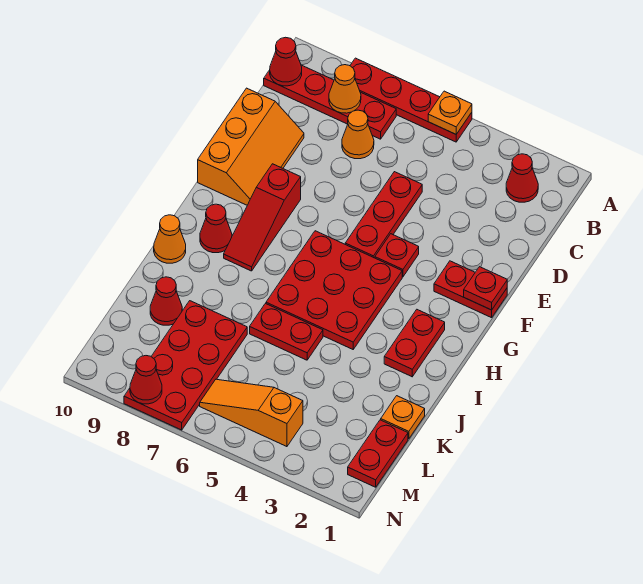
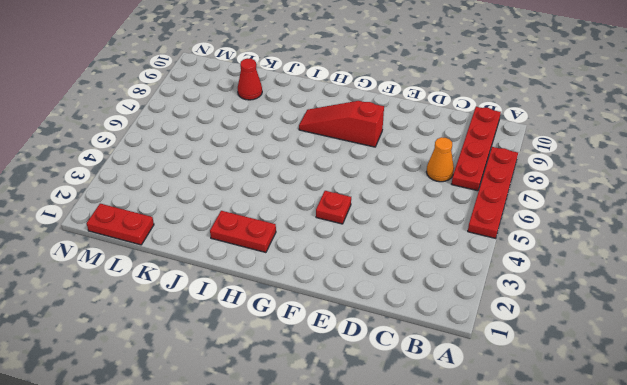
none -> red cone B2 level 1
none -> red plate D5:F5 level 1
none -> orange slope D9:F10 level 1 top 10

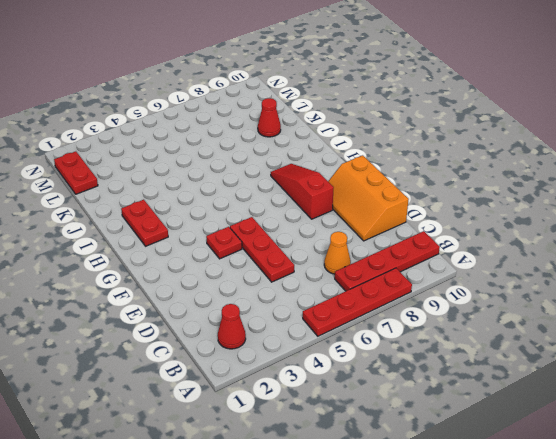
none -> red plate F1:F2 level 1
none -> red plate G4:I6 level 1
none -> red cone H9 level 1

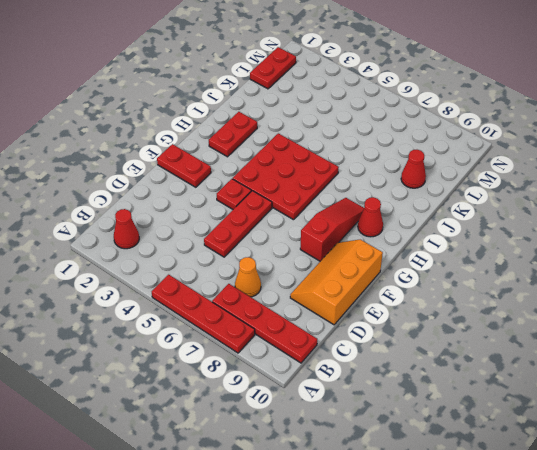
none -> orange cone I10 level 1
none -> red plate J5:J6 level 1
none -> orange plate K1 level 1

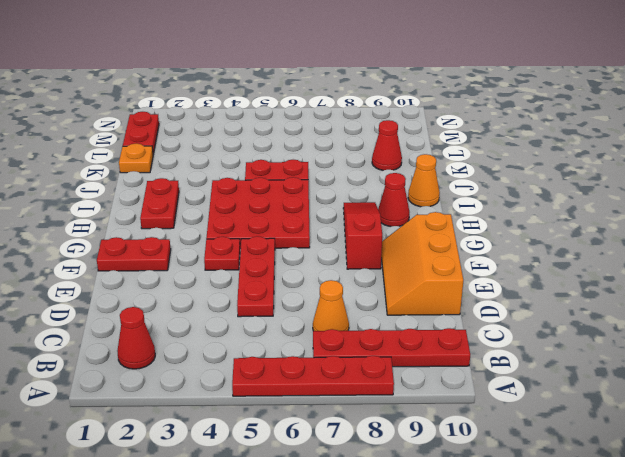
none -> red plate K7:N8 level 1
none -> orange slope M4:M6 level 1 top 4
none -> orange plate A5 level 2

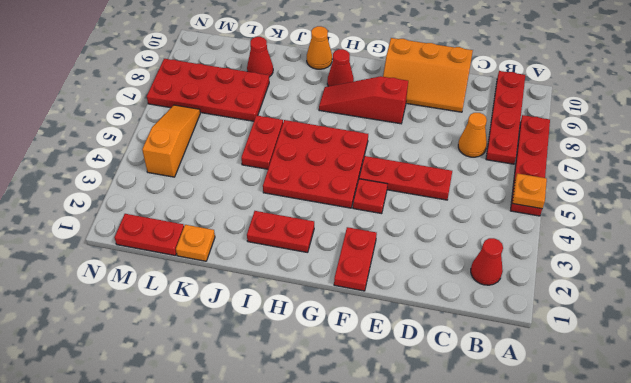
none -> orange cone B8 level 2
none -> red cone B10 level 2
none -> red plate F1 level 2

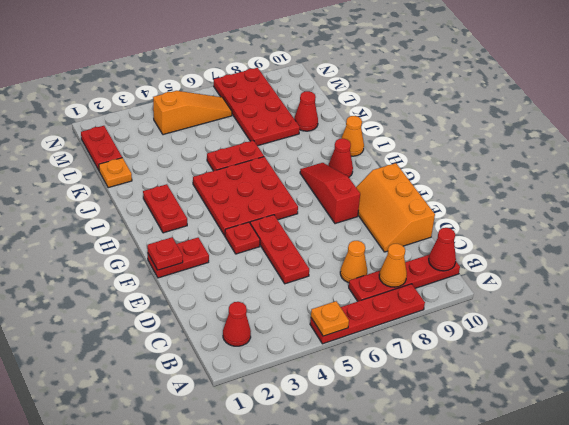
none -> red cone N8 level 2

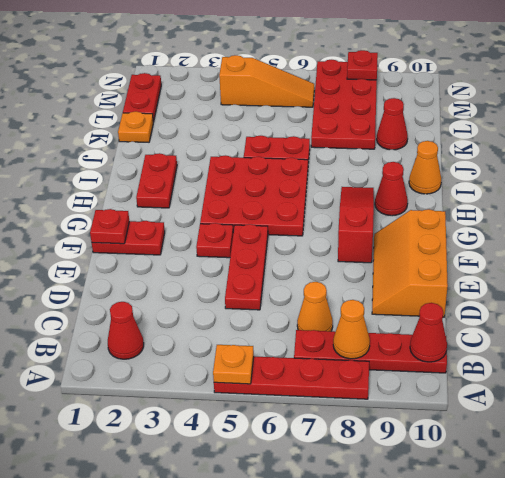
red plate N8 level 2 -> red cone N8 level 2

